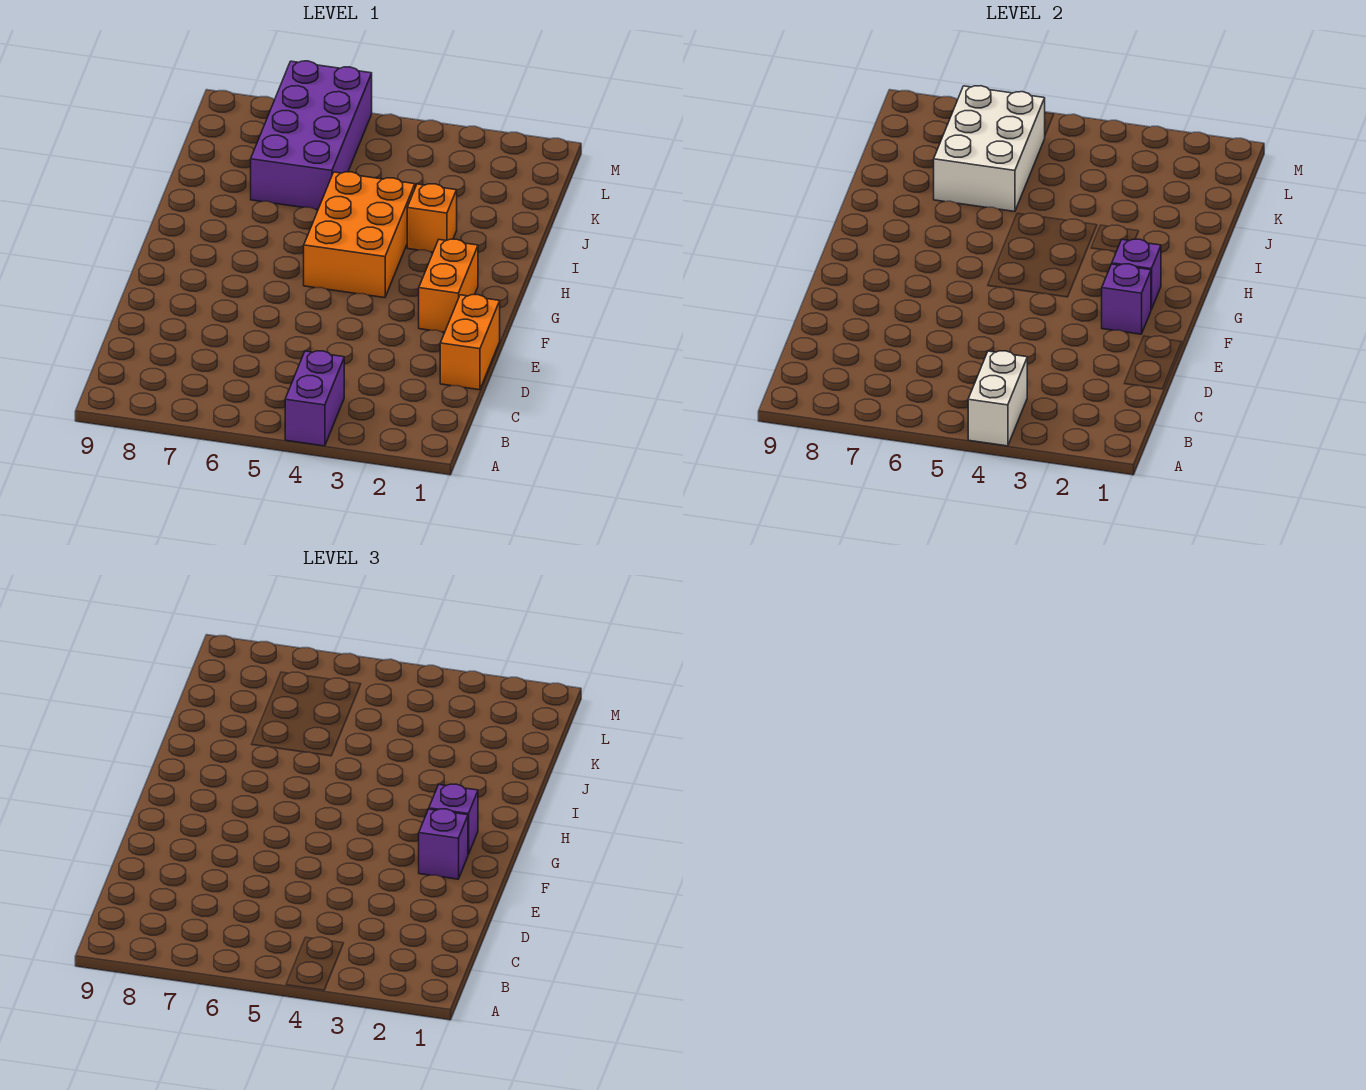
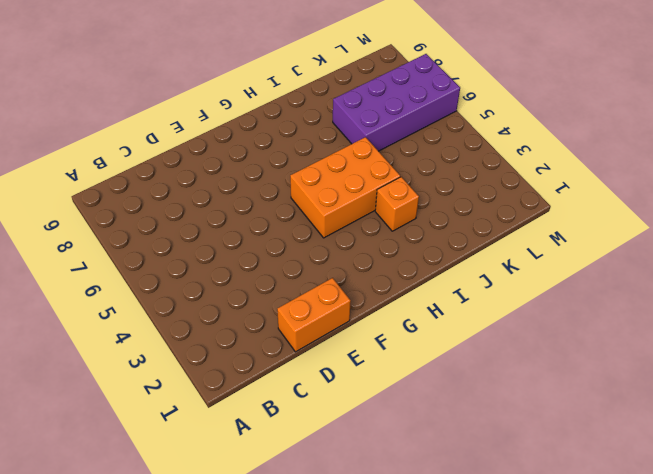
none -> purple brick A4:B4 level 1
none -> orange brick F2:G2 level 1
none -> white brick A4:B4 level 2

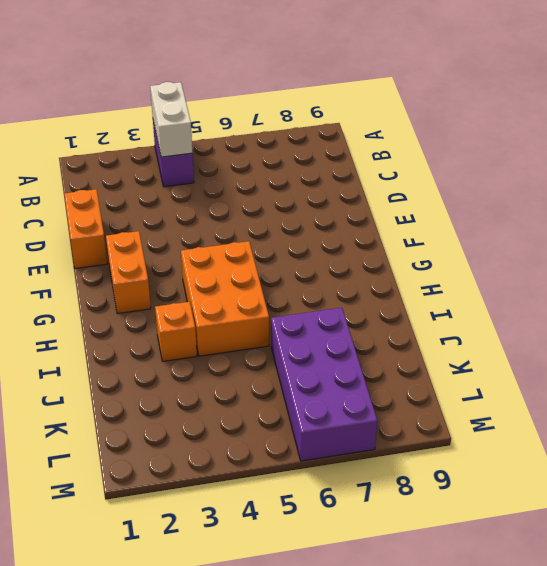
none -> purple brick F2 level 2
none -> purple brick G2 level 2
none -> white brick J6:L7 level 2

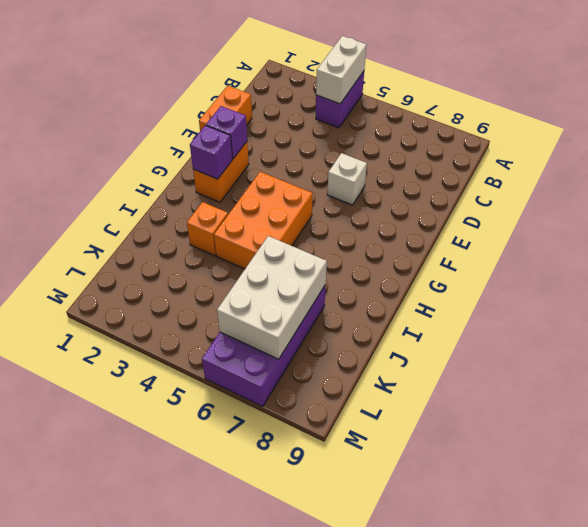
white brick E6 level 1 -> none
none -> purple brick F2 level 3
none -> purple brick G2 level 3

